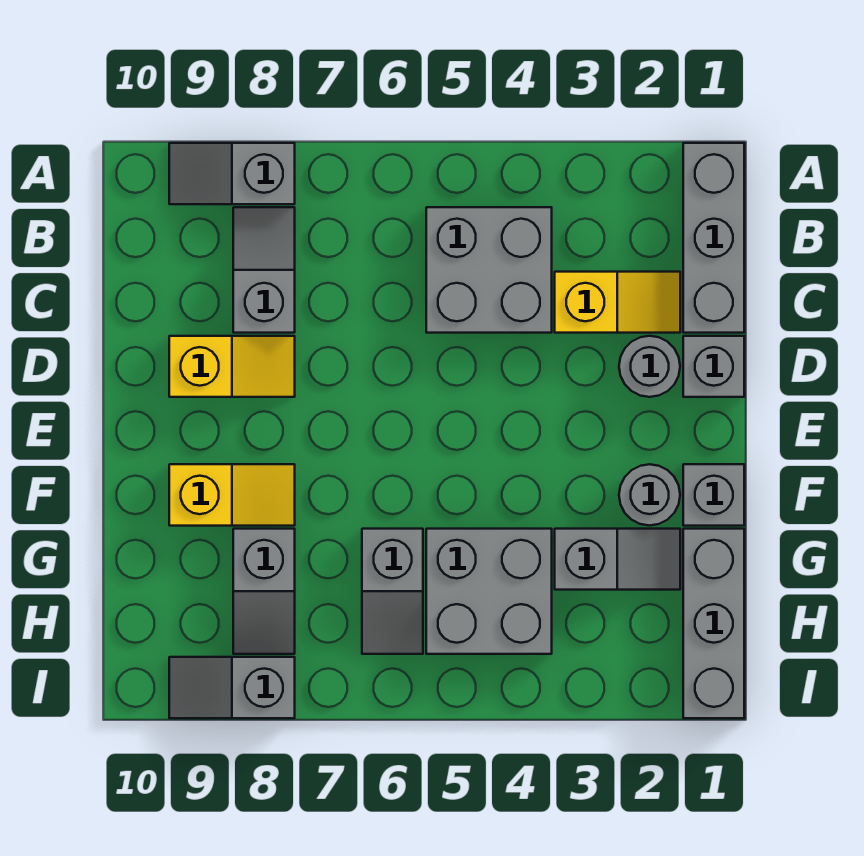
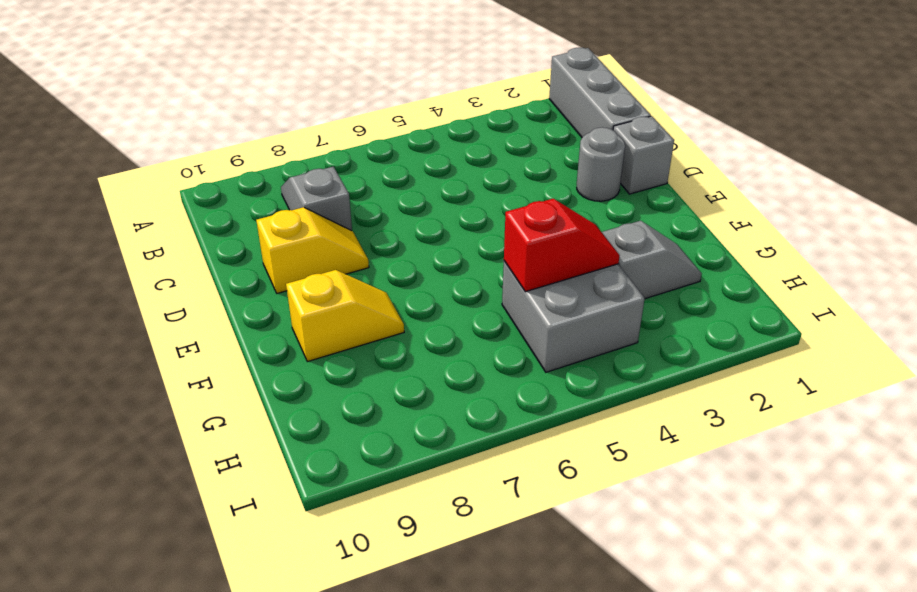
red slope G4:G5 level 2 top 5 -> none
none -> grey slope A8:A9 level 1 top 8
none -> grey brick B4:C5 level 1
none -> yellow slope C2:C3 level 1 top 3

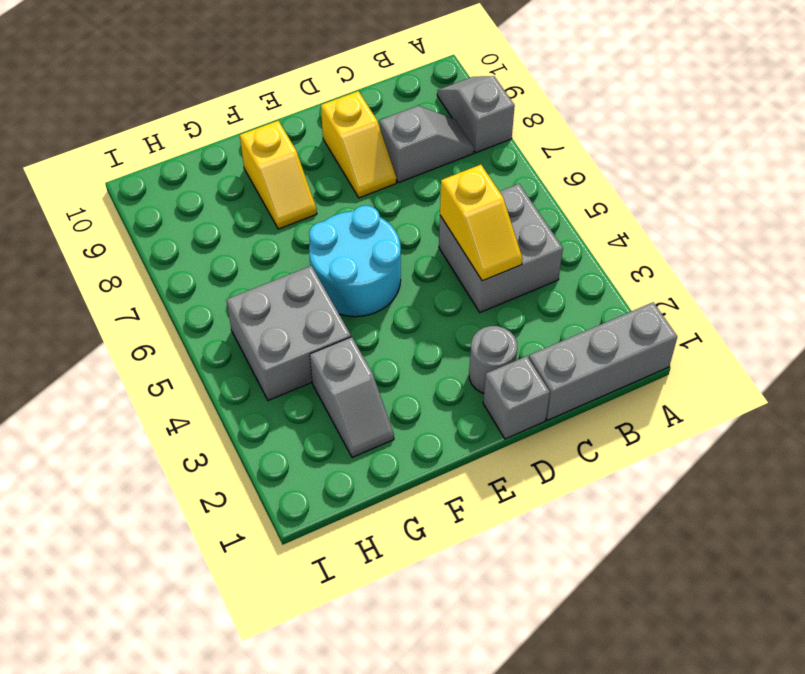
yellow slope C4:C5 level 2 top 5 -> yellow slope C2:C3 level 1 top 3
cyan round brick E5:F6 level 1 -> none
none -> grey brick F1 level 1
none -> grey round brick F2 level 1
none -> grey brick G1:I1 level 1

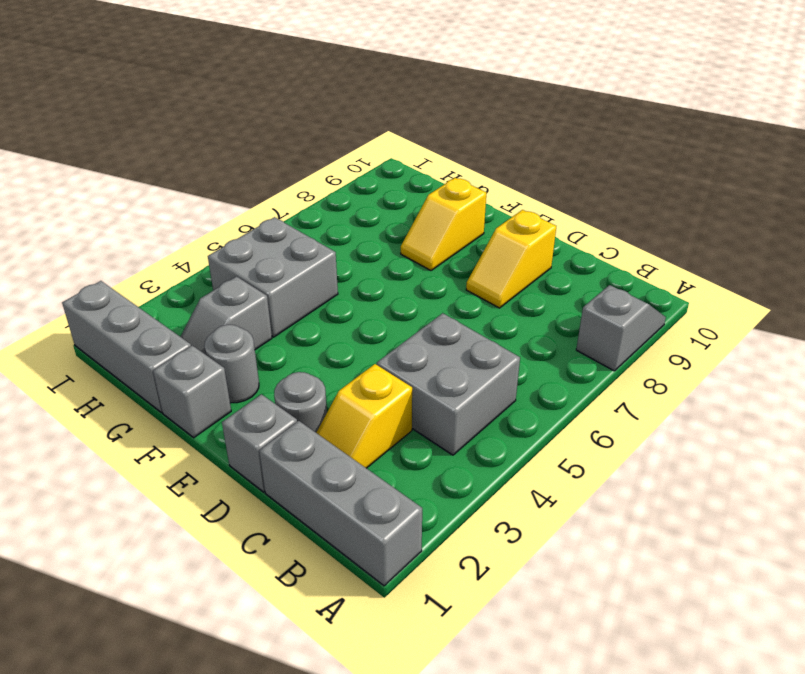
none -> grey slope B8:C8 level 1 top C
none -> grey slope G6:H6 level 1 top G
none -> grey slope G8:H8 level 1 top G

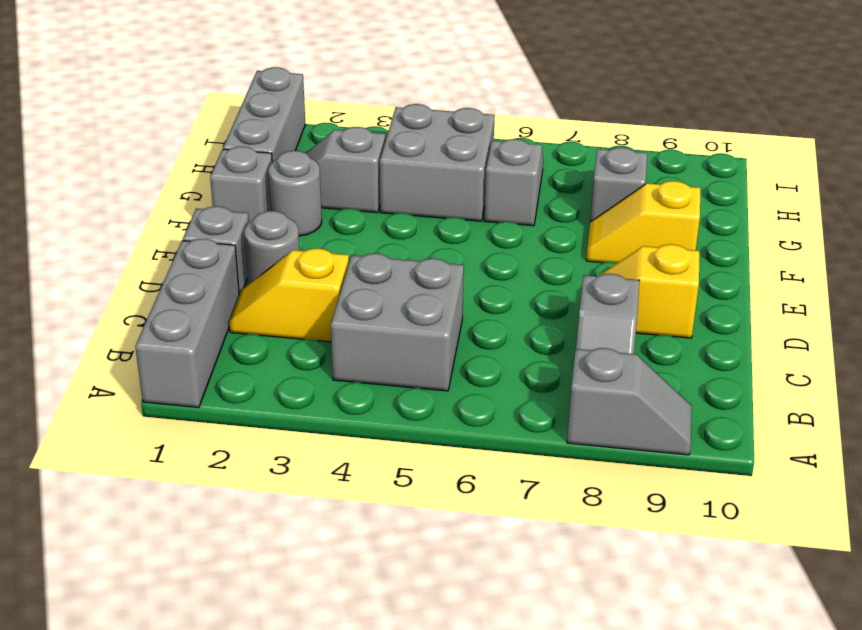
none -> grey slope I8:I9 level 1 top 8

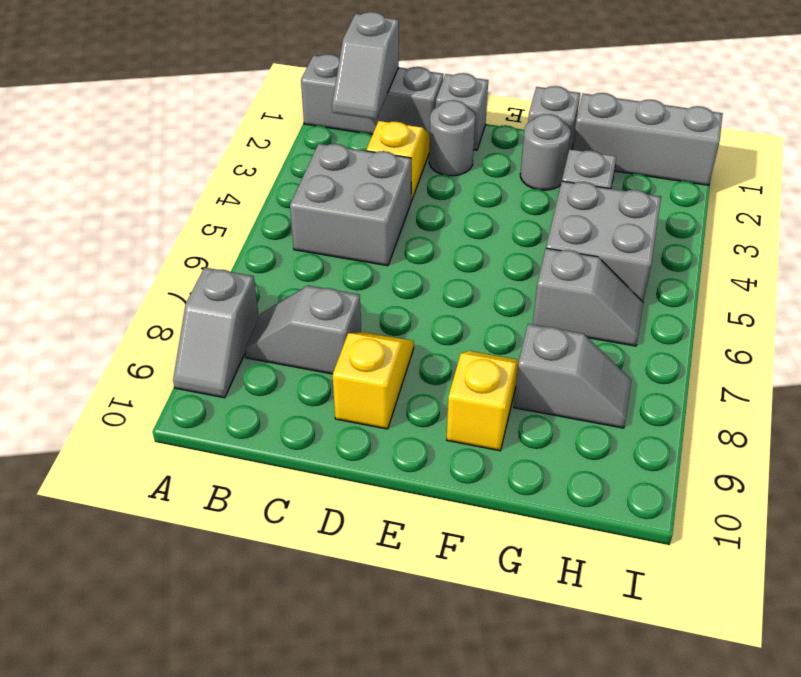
grey slope B1:B2 level 2 top 1 -> grey slope I8:I9 level 1 top 8

